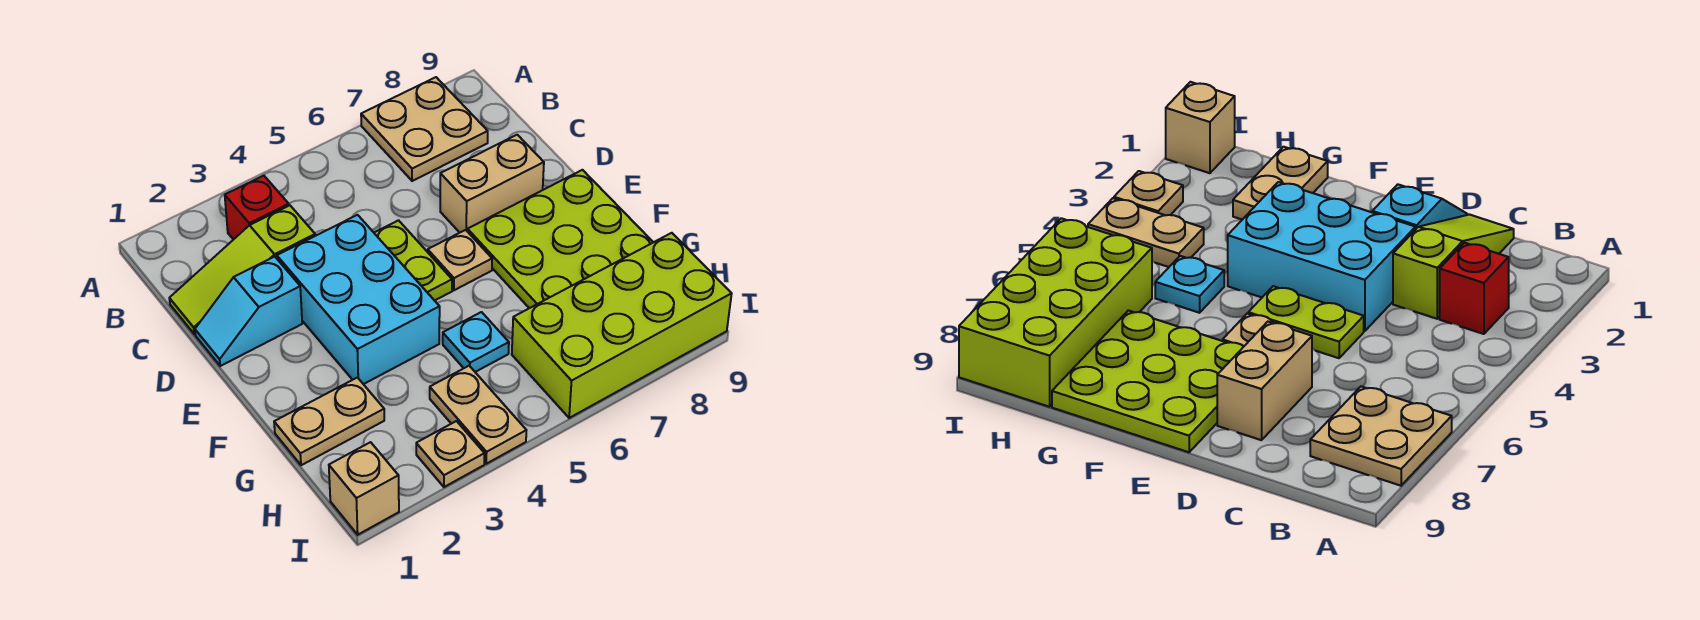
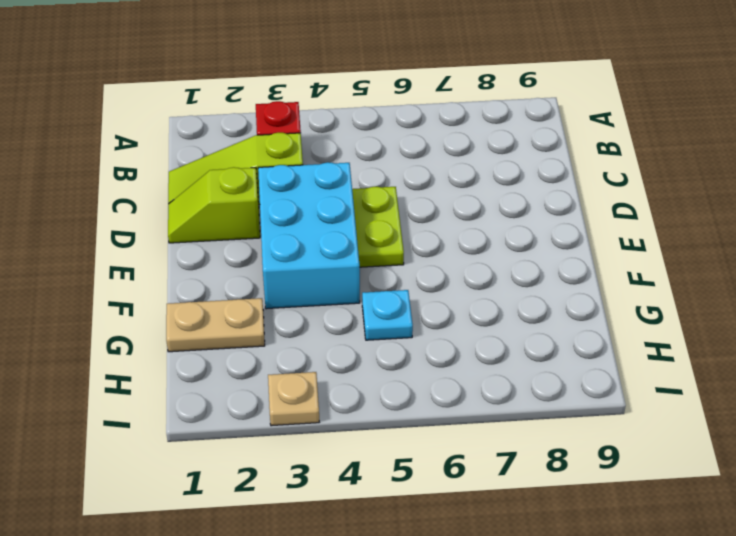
lime slope D1:D2 level 1 top 2 -> cyan slope D1:D2 level 1 top 2
none -> tan plate A7:B8 level 1
none -> tan brick D7:D8 level 1
none -> tan plate E6 level 1

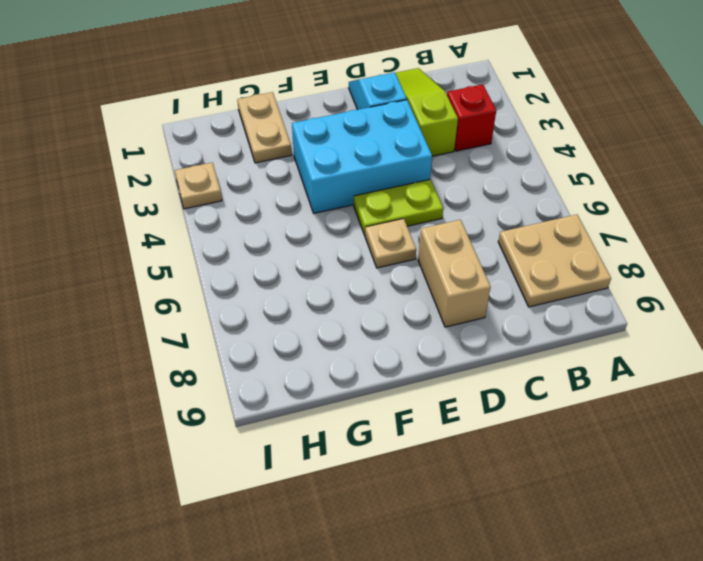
none -> lime plate E7:G9 level 1
none -> cyan plate G5 level 1
none -> tan plate H4:I4 level 1

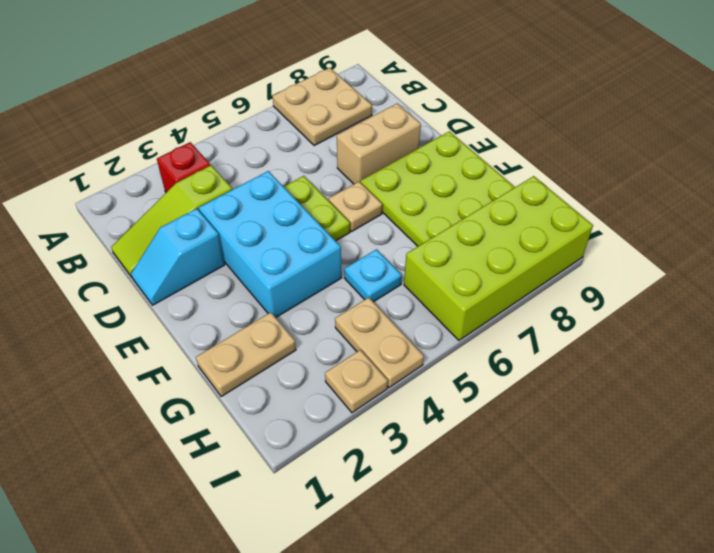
none -> tan brick I1 level 1

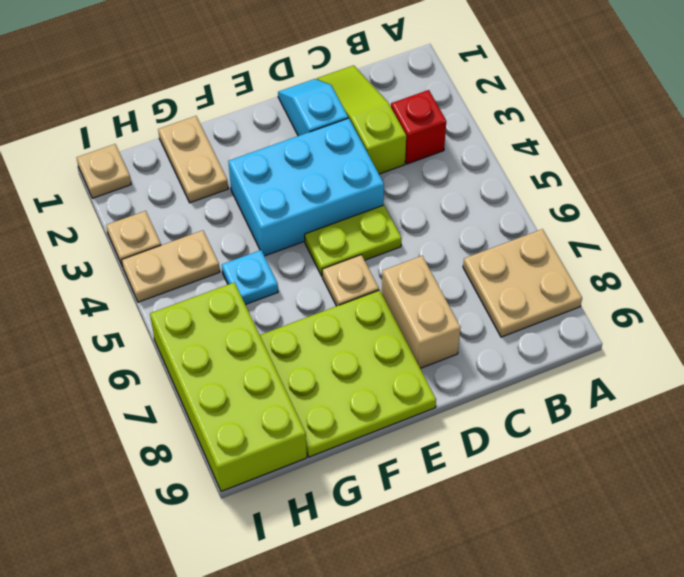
tan plate I1 level 1 -> tan brick I1 level 1

